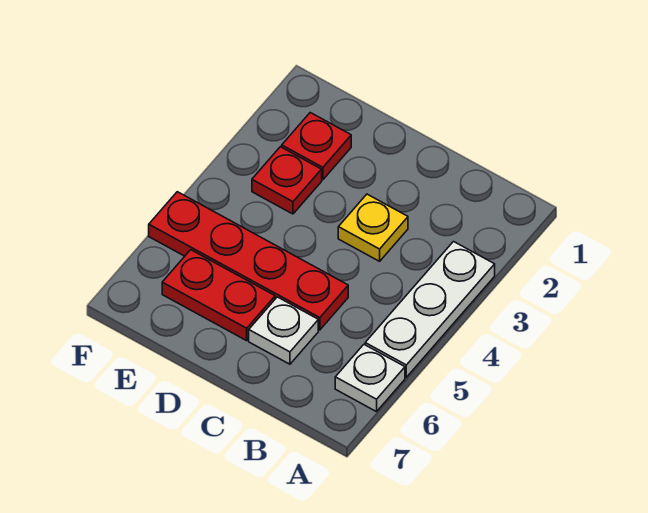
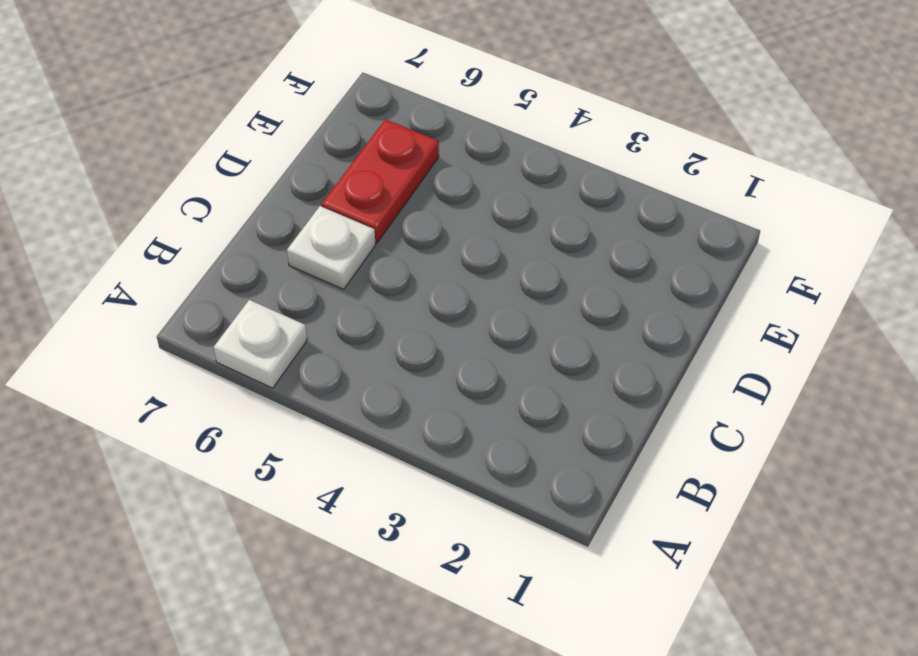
none -> white plate A3:A5 level 1
none -> yellow plate C3 level 1

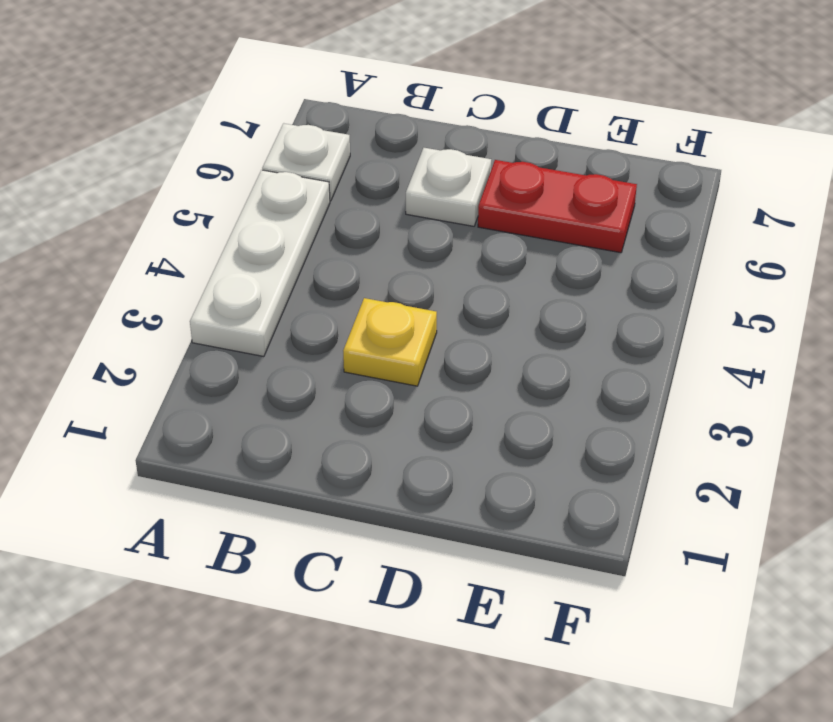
none -> red plate C5:F5 level 1
none -> red plate E2 level 1

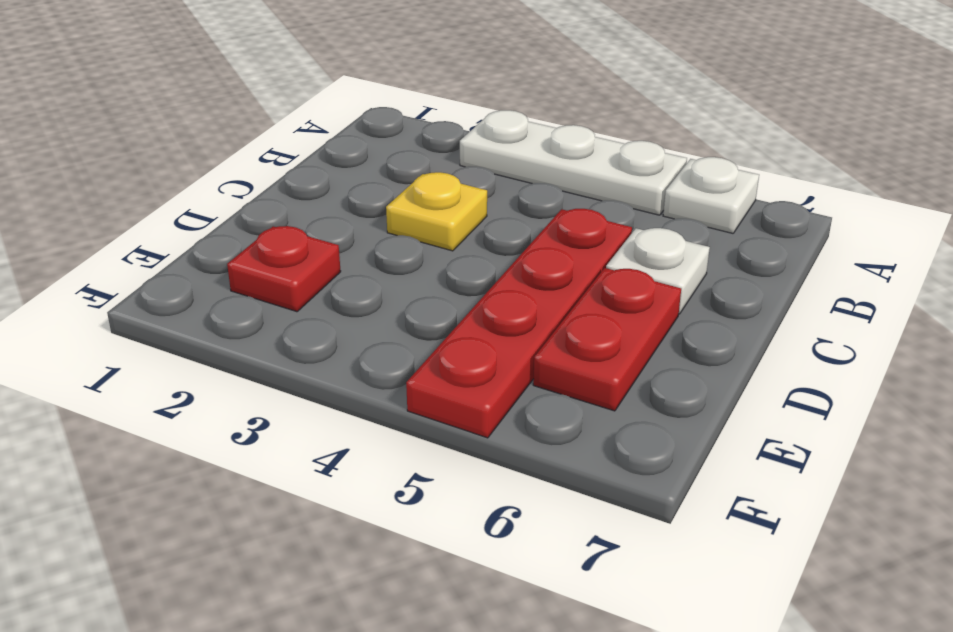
none -> red plate E3 level 1

